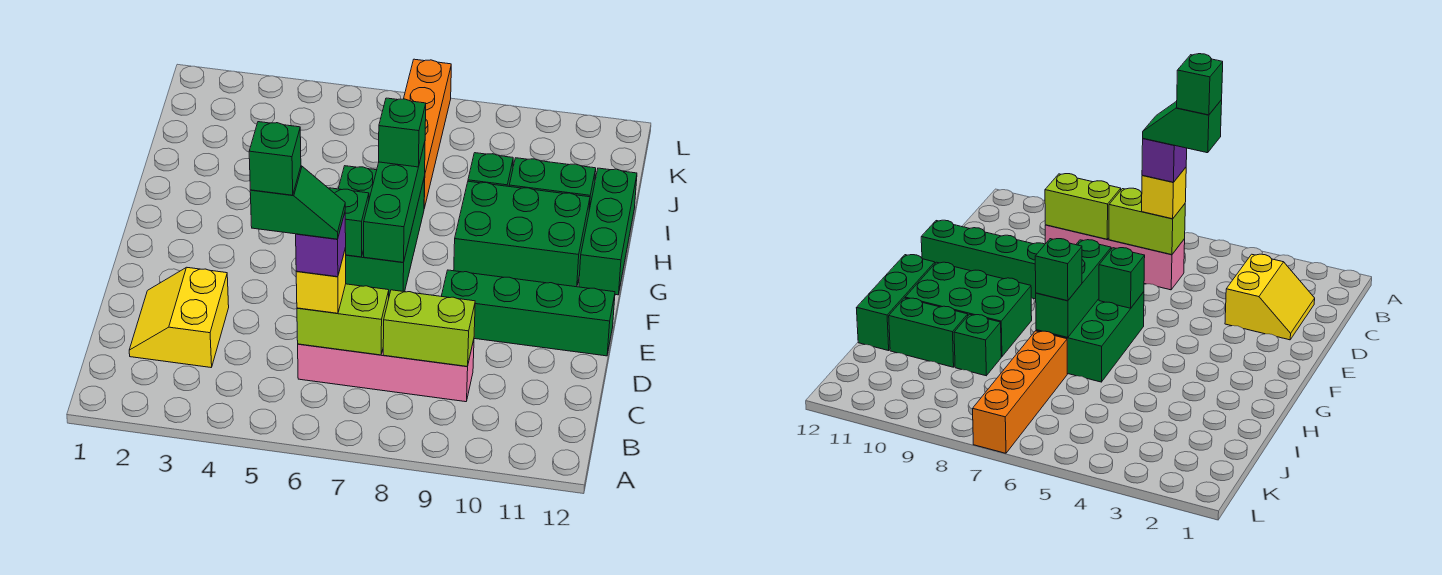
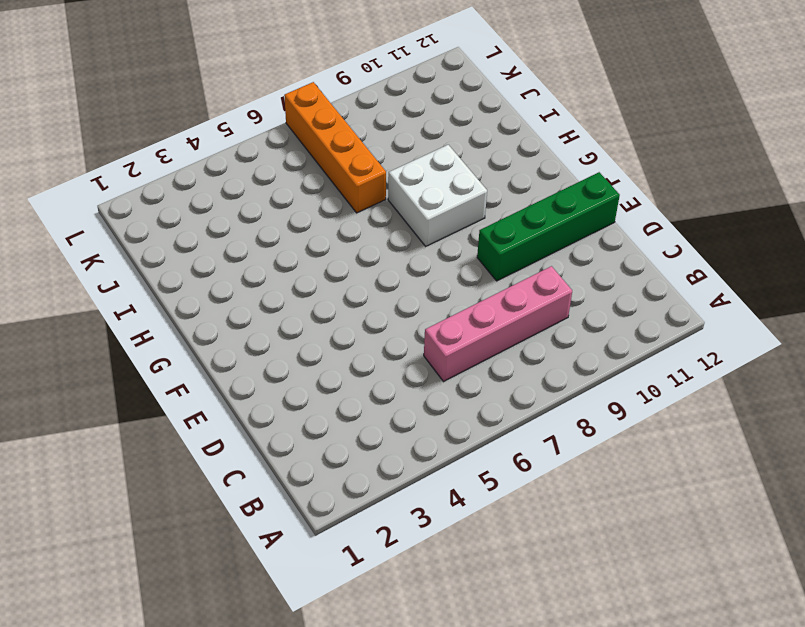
white brick G8:H9 level 1 -> green brick G9:H11 level 1
none -> yellow slope C2:D3 level 1 top 3
none -> green brick F6:H7 level 1
none -> green brick G12:I12 level 1

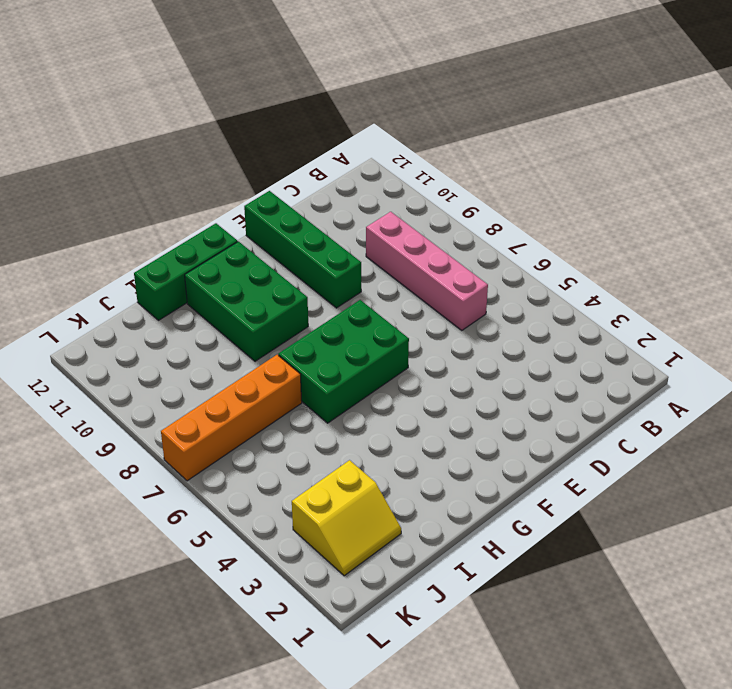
yellow slope J2:K3 level 1 top 3 -> yellow slope C2:D3 level 1 top 3
none -> green brick I9 level 1
none -> green brick I10:I11 level 1
none -> lime brick C6:C7 level 2

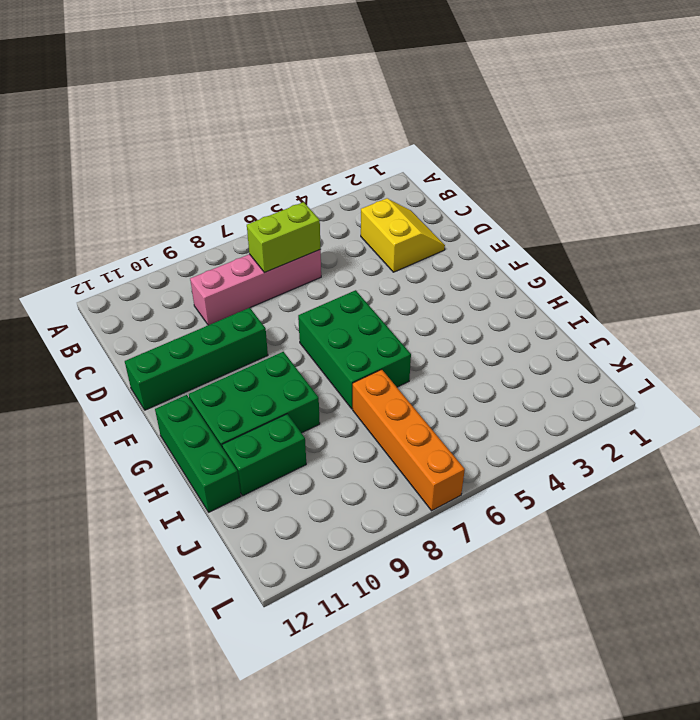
none -> green brick I9 level 1
none -> lime brick C8:C9 level 2
none -> green brick F6 level 2

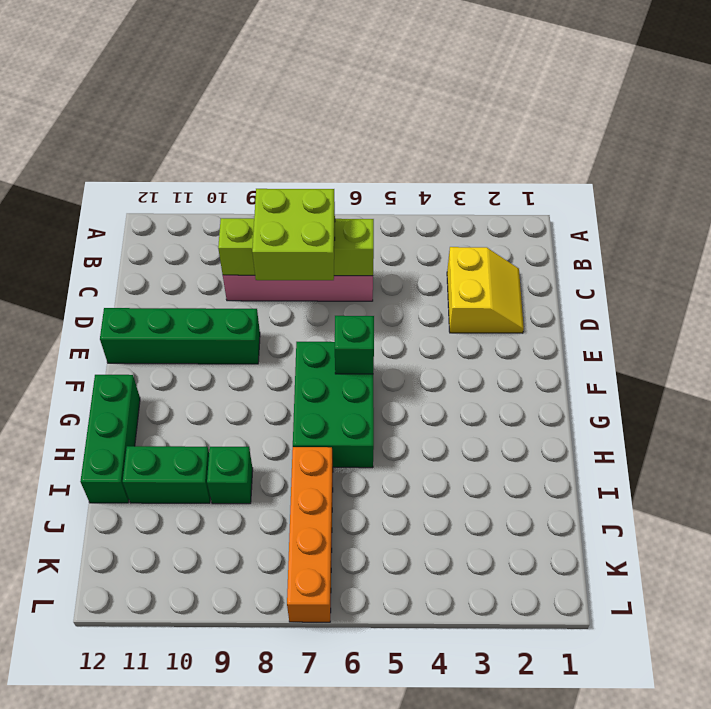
lime brick C7:D8 level 3 -> none
none -> green brick G9:H11 level 1
none -> green brick F7:H7 level 2
none -> yellow brick C6 level 3

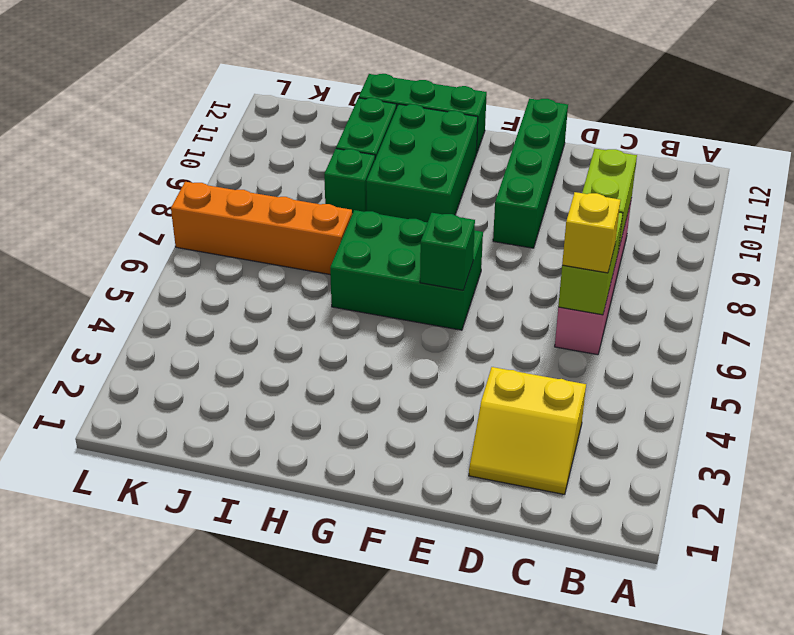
none -> green brick F7:H7 level 2
none -> green brick H7 level 3
none -> purple brick C6 level 4

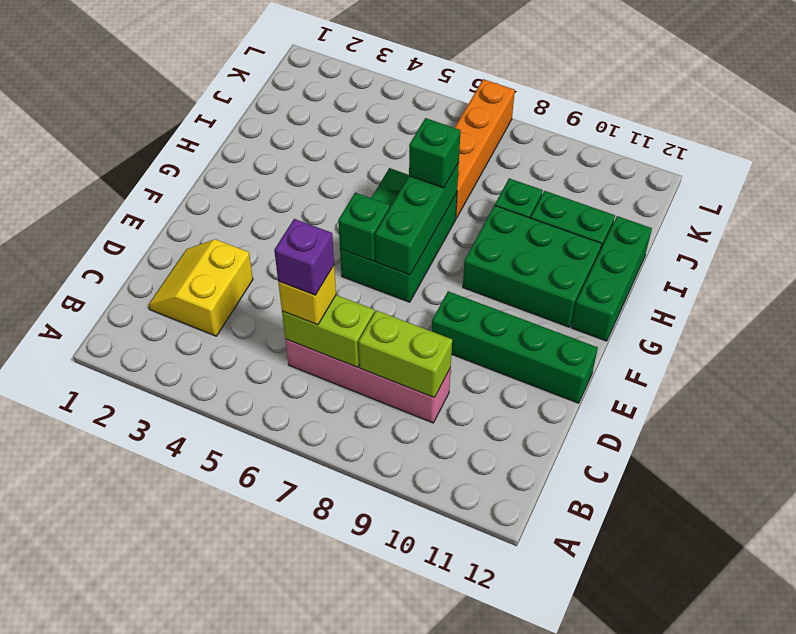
none -> green slope C5:C6 level 5 top 5
none -> green brick C5 level 6

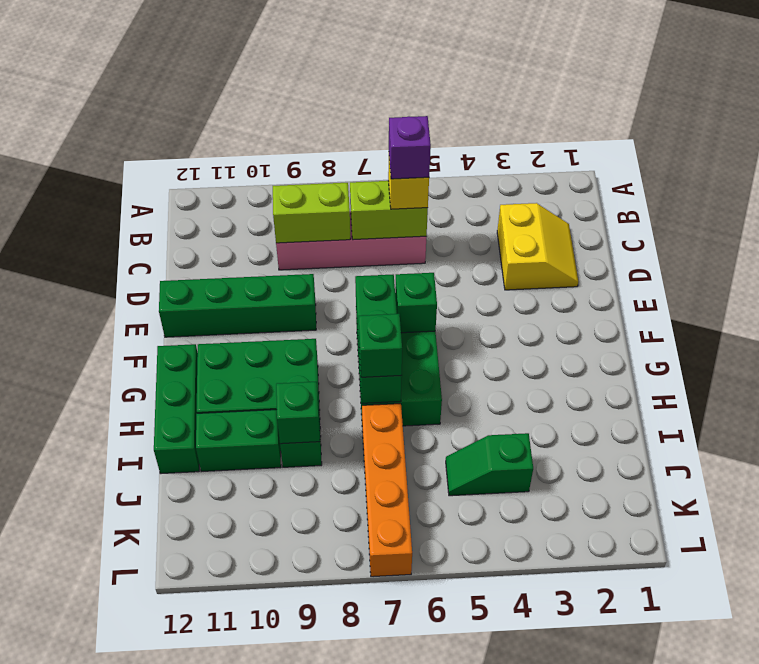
green brick I9 level 2 -> green brick C5 level 6
green slope J4:J5 level 1 top 4 -> green slope C5:C6 level 5 top 5

